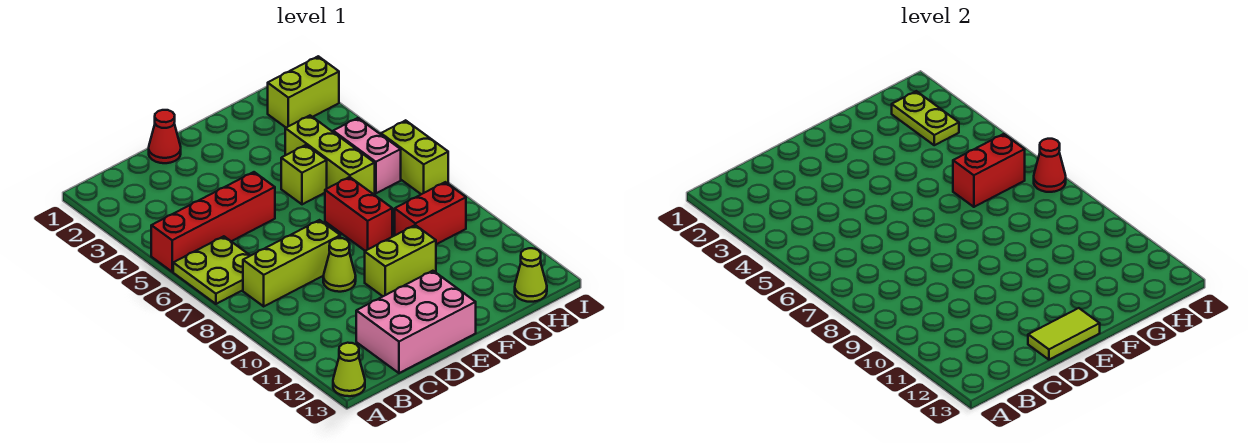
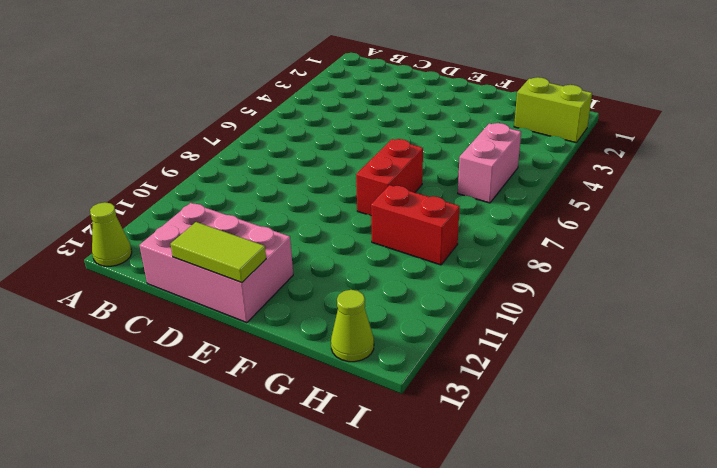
none -> red brick A5:D5 level 1
none -> lime plate A6:B7 level 1
none -> lime brick B8:D8 level 1

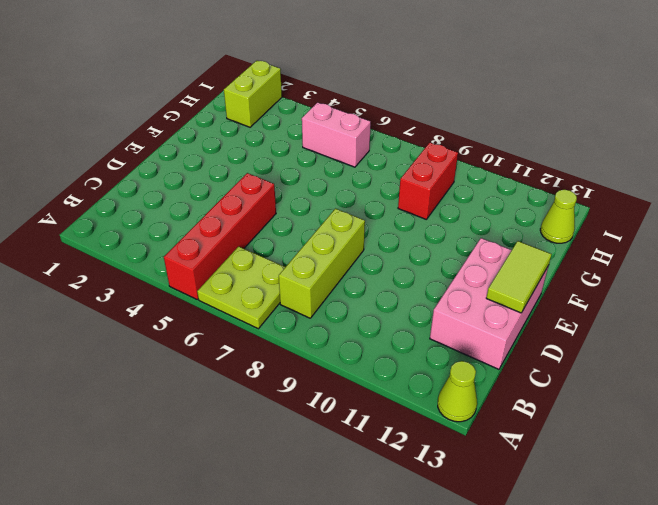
none -> red cone D1 level 1
none -> lime cone D9 level 1
none -> lime brick E10:F10 level 1

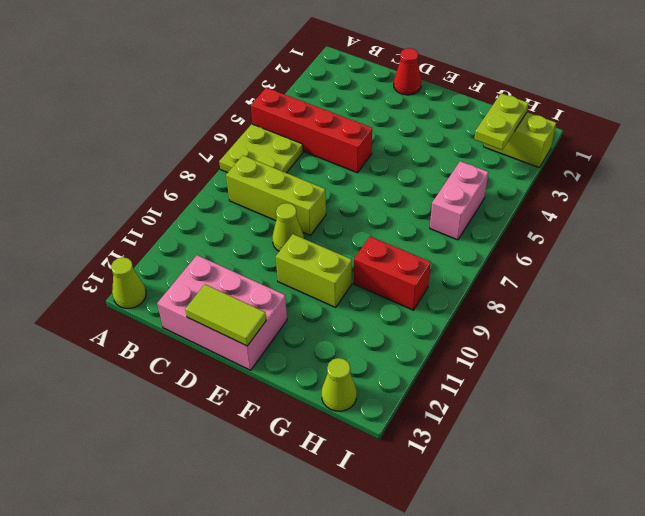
none -> lime brick F5 level 1
none -> red brick F7:F8 level 1
none -> lime brick G4:G6 level 1

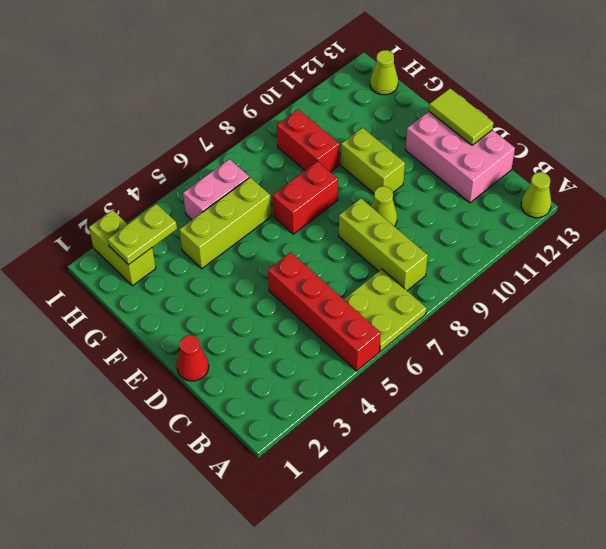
none -> lime brick F5 level 1
none -> lime brick I6:I7 level 1
none -> red brick G6:H6 level 2

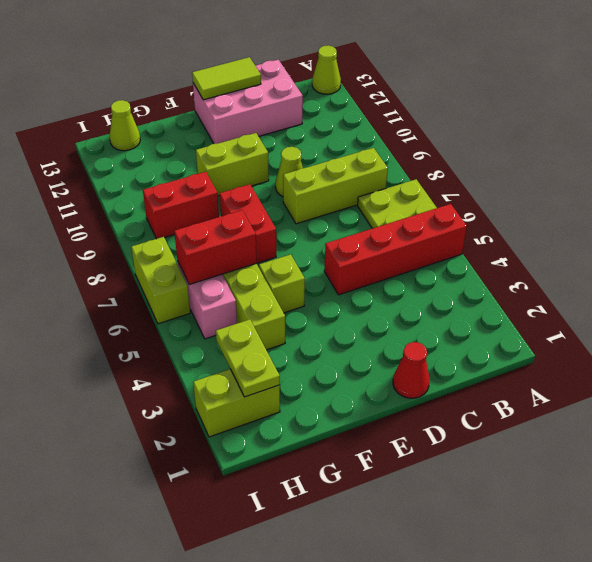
none -> red cone I7 level 2

